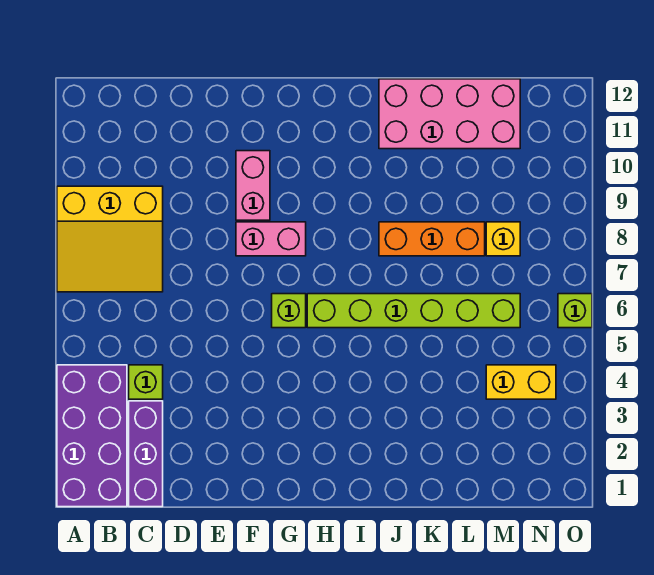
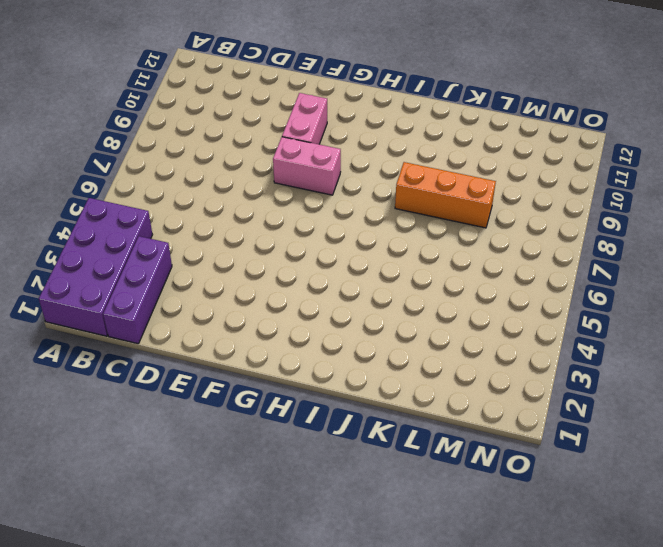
none -> yellow slope A7:C9 level 1 top 9
none -> lime brick C4 level 1
none -> lime brick G6 level 1

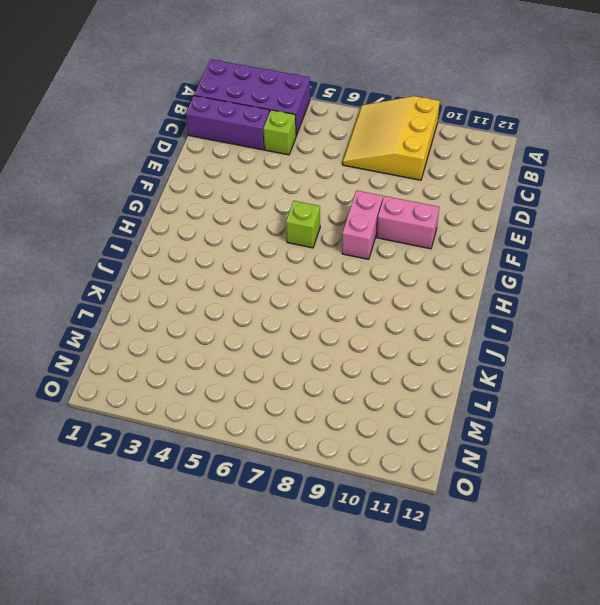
none -> lime brick H6:M6 level 1
none -> orange brick J8:L8 level 1
none -> pink brick J11:M12 level 1

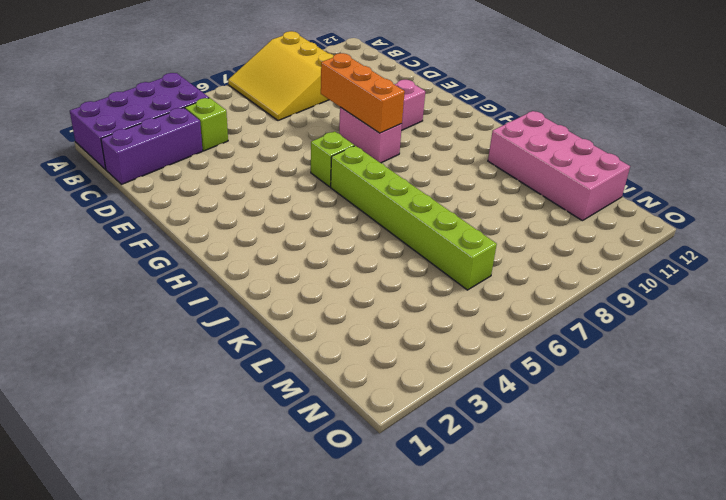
orange brick E8:G8 level 2 -> orange brick J8:L8 level 1
none -> yellow brick M4:N4 level 1
none -> yellow brick M8 level 1
none -> lime brick O6 level 1

